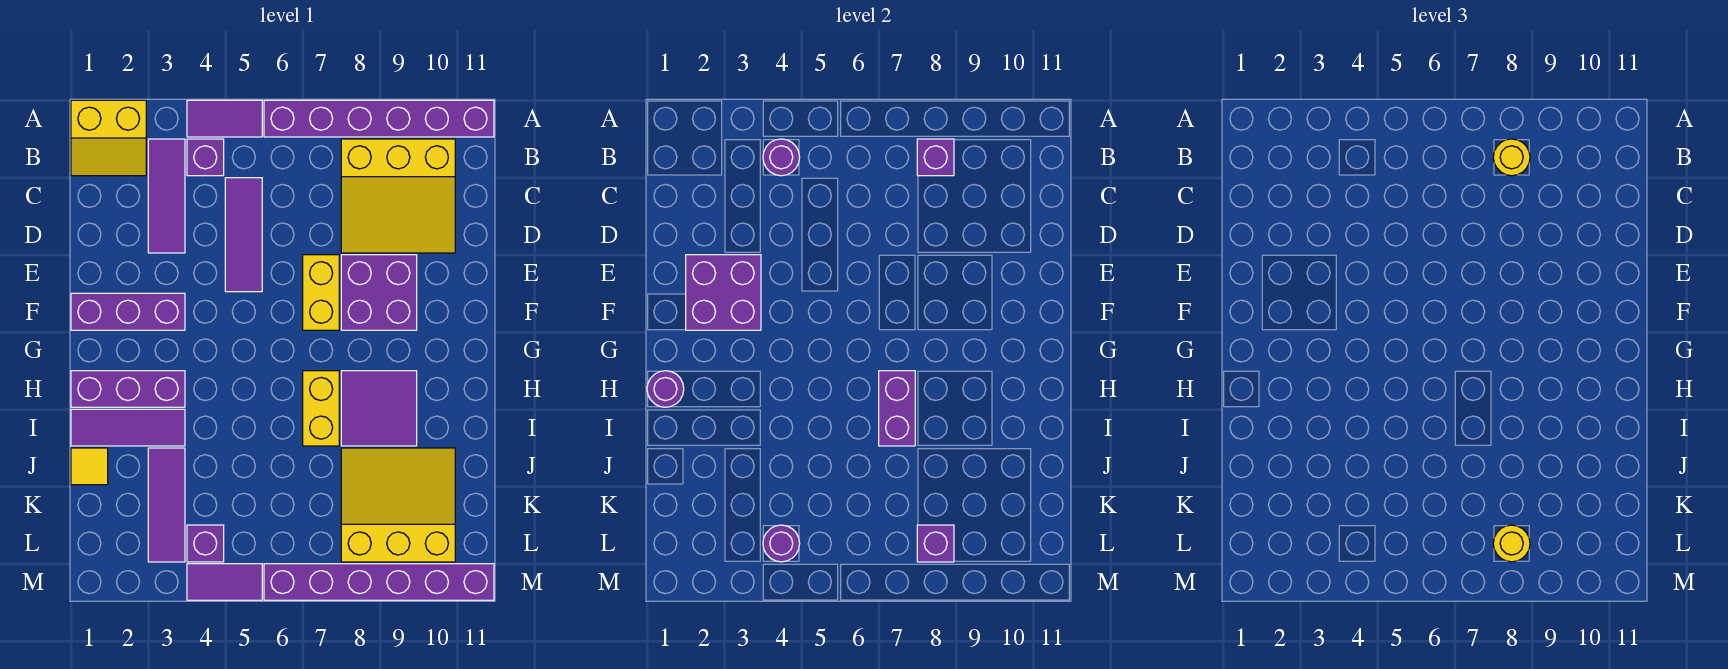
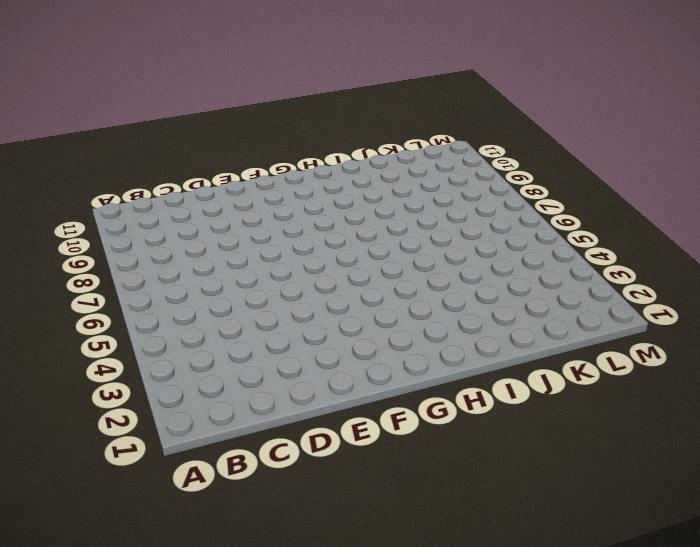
none -> yellow slope A1:B2 level 1 top A
none -> purple tile A4:A5 level 1
none -> purple brick A6:A11 level 1

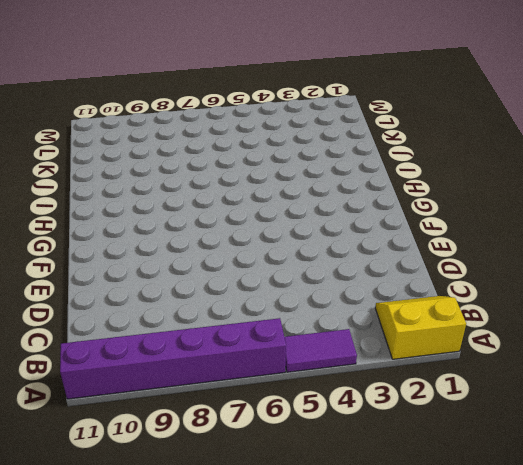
none -> purple tile B3:D3 level 1
none -> purple brick B4 level 1
none -> yellow slope B8:D10 level 1 top B

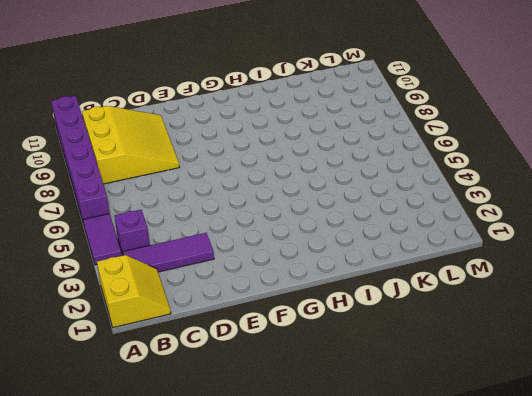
none -> purple tile C5:E5 level 1
none -> yellow brick E7:F7 level 1
none -> purple brick E8:F9 level 1

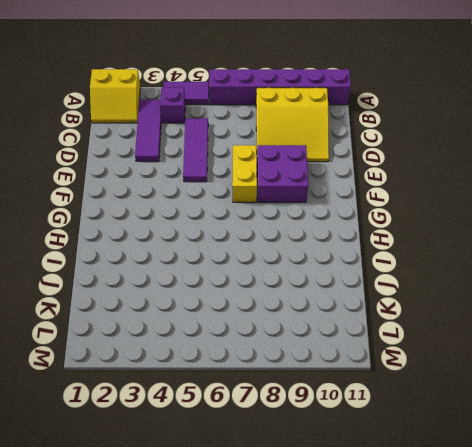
none -> purple brick F1:F3 level 1
none -> purple brick H1:H3 level 1
none -> yellow brick H7:I7 level 1

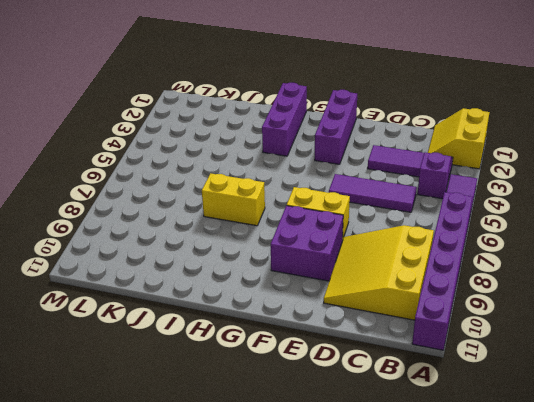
none -> purple tile H8:I9 level 1
none -> purple tile I1:I3 level 1
none -> yellow tile J1 level 1

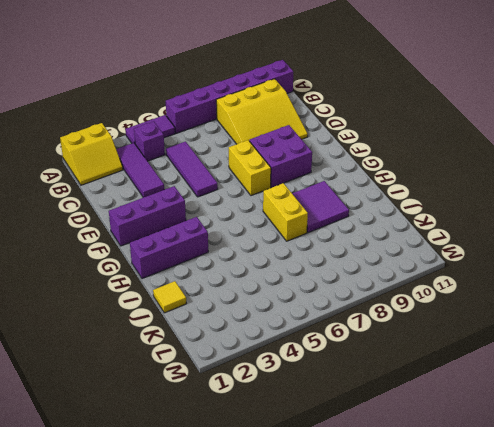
none -> purple tile I1:I3 level 1
none -> purple tile J3:L3 level 1
none -> yellow slope J8:L10 level 1 top L

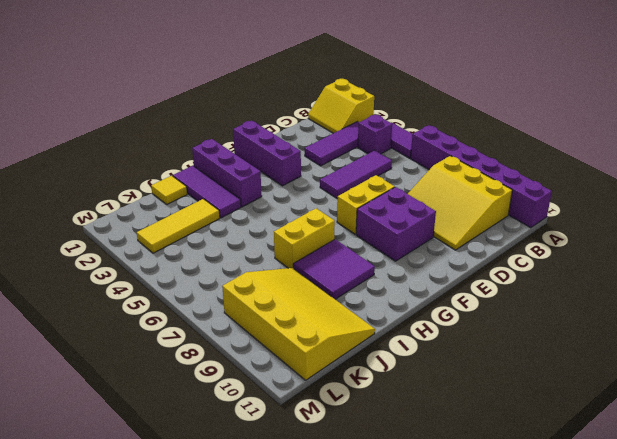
yellow tile J3:L3 level 1 -> purple tile J3:L3 level 1
yellow slope J8:L11 level 1 top L -> yellow slope J8:L10 level 1 top L
none -> purple brick L4 level 1
none -> purple tile M4:M5 level 1
none -> purple brick M6:M11 level 1

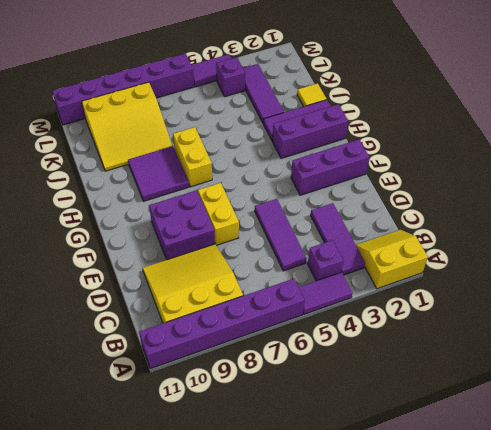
none -> purple round brick B4 level 2
none -> purple brick B8 level 2
none -> purple brick E2:F3 level 2

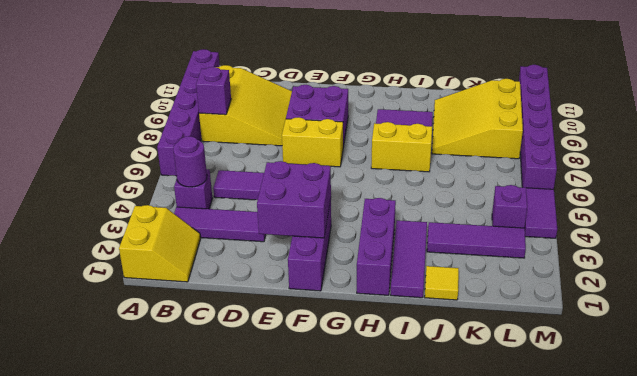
none -> purple tile A4:A5 level 1
none -> purple round brick H1 level 2
none -> purple brick H7:I7 level 2

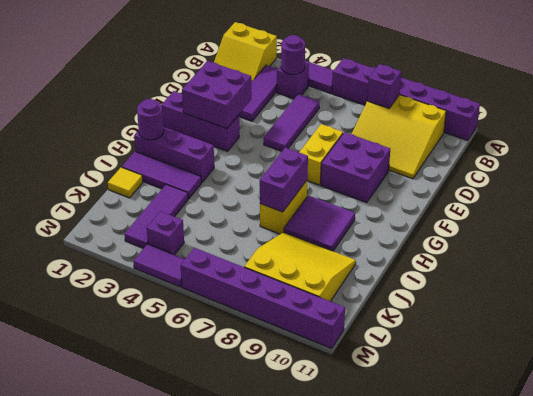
none -> purple round brick L4 level 2
none -> purple brick L8 level 2
none -> yellow round brick B8 level 3

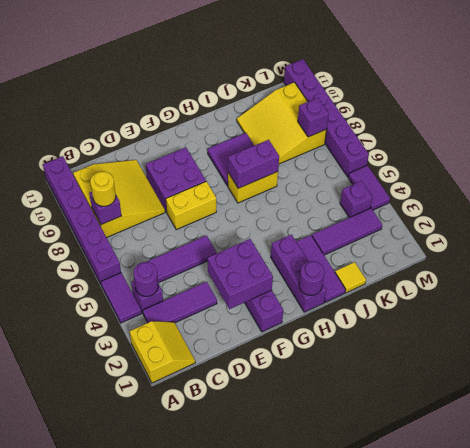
none -> purple round brick L4 level 2
none -> yellow round brick L8 level 3

